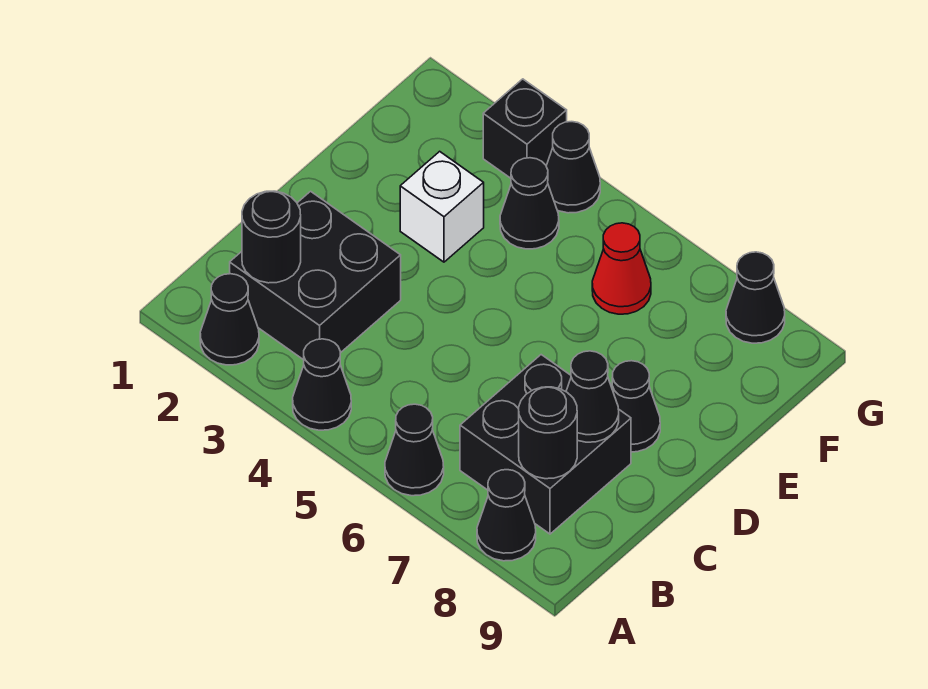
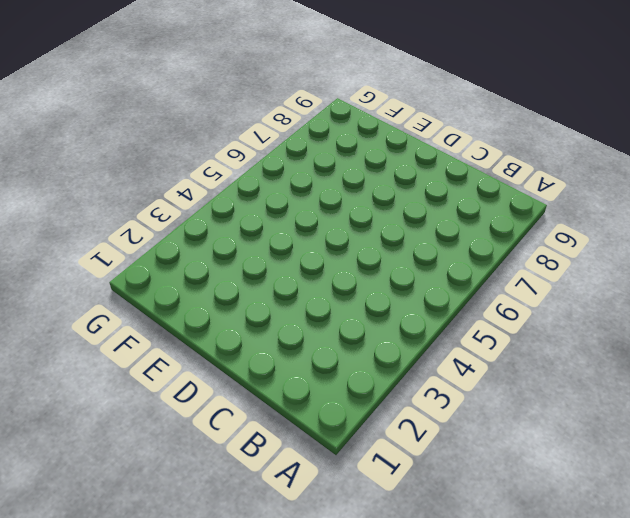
none -> black cone A2 level 1
none -> black cone A4 level 1
none -> black cone A6 level 1

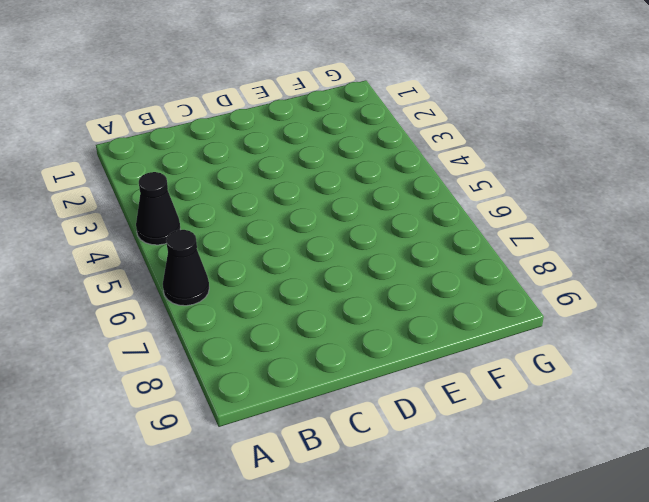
none -> black cone A2 level 1
none -> black cone A8 level 1
none -> black brick B2:C3 level 1

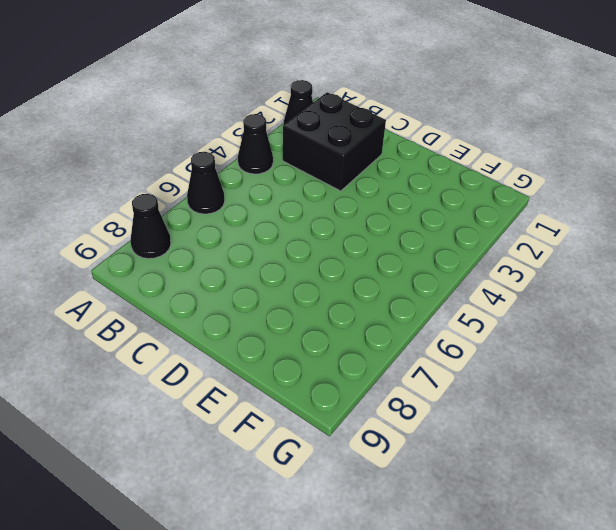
none -> black brick B7:C8 level 1
none -> black cone D8 level 1
none -> white brick E3 level 1

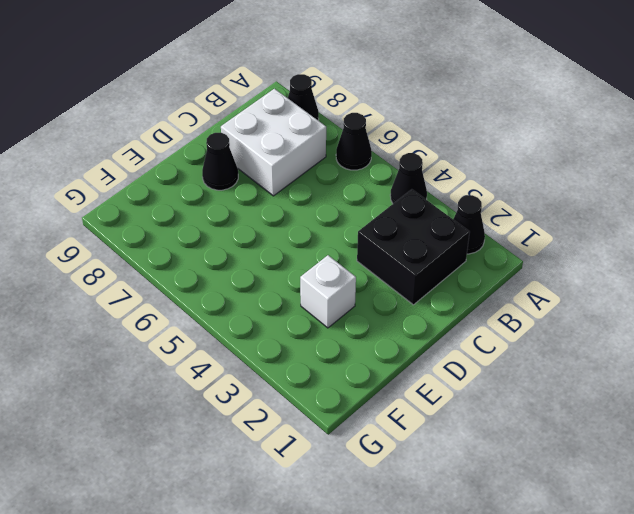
white brick B7:C8 level 1 -> black brick B7:C8 level 1
none -> black cone F4 level 1
none -> red cone F6 level 1
none -> black brick G3 level 1

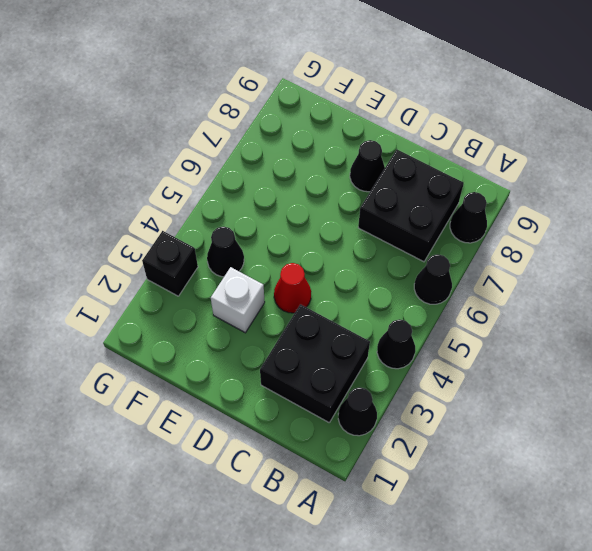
red cone D4 level 1 -> red cone F6 level 1
none -> black cone G4 level 1
none -> black cone G8 level 1
none -> black round brick B2 level 2

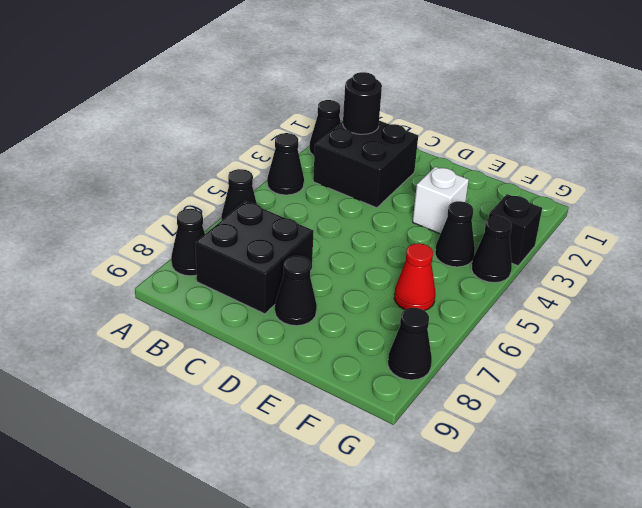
none -> black round brick B8 level 2
none -> black cone C8 level 2

